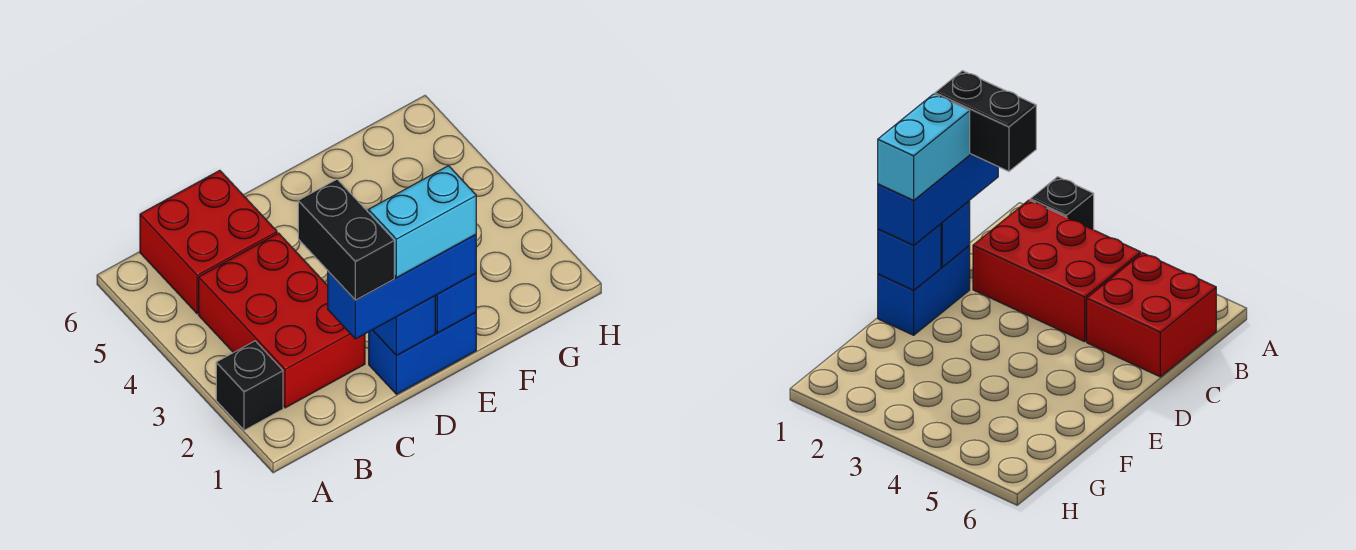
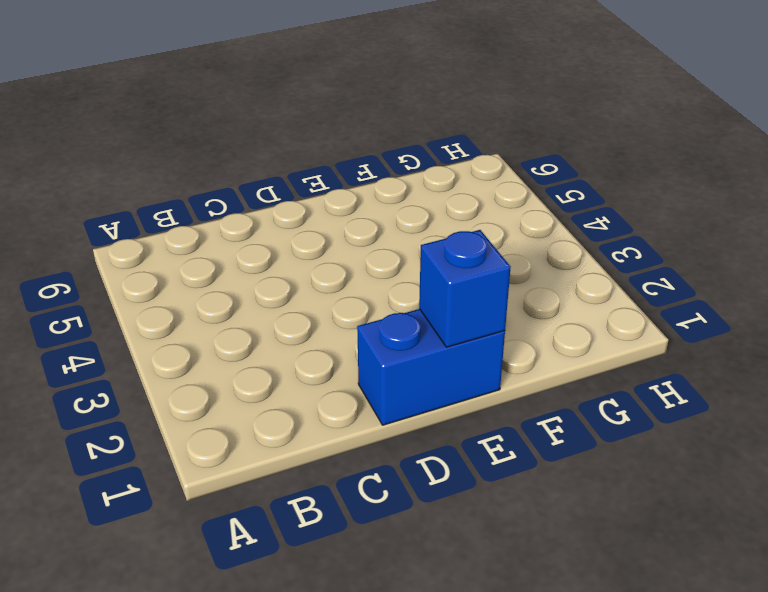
none -> black brick A2 level 1
none -> red brick B2:C4 level 1

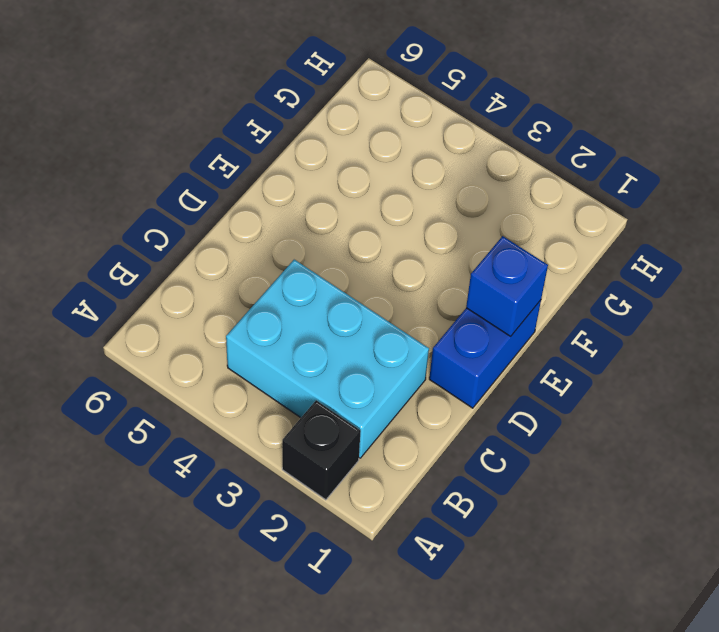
cyan brick B2:C4 level 1 -> red brick B2:C4 level 1
none -> red brick B5:C6 level 1
none -> blue brick D1 level 2

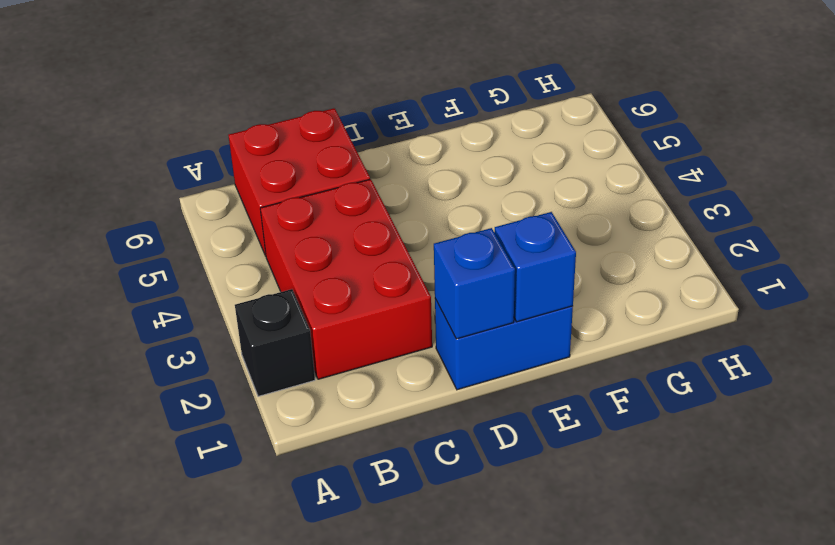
none -> blue brick C1:E1 level 3
none -> black brick C1:C2 level 4

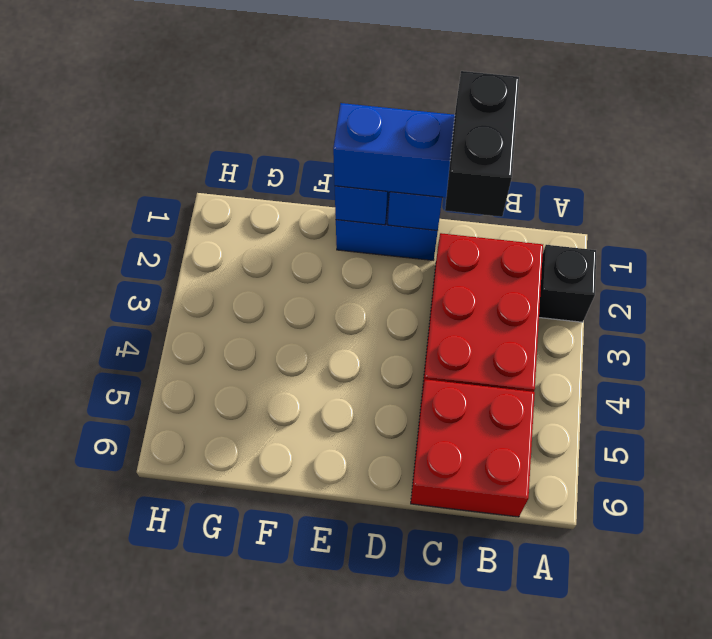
none -> cyan brick D1:E1 level 4

